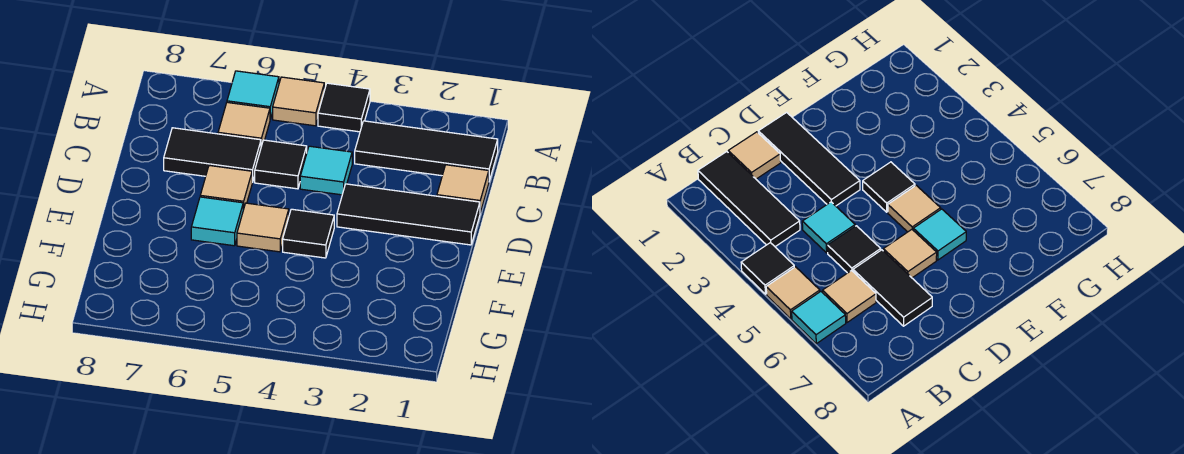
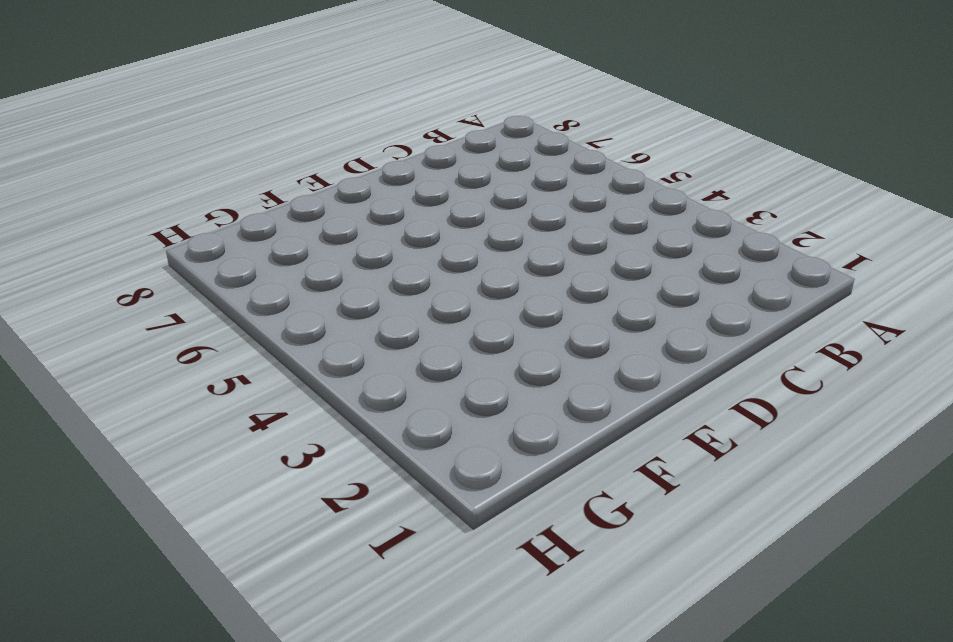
none -> black tile A4 level 1
none -> tan tile A5 level 1
none -> cyan tile A6 level 1

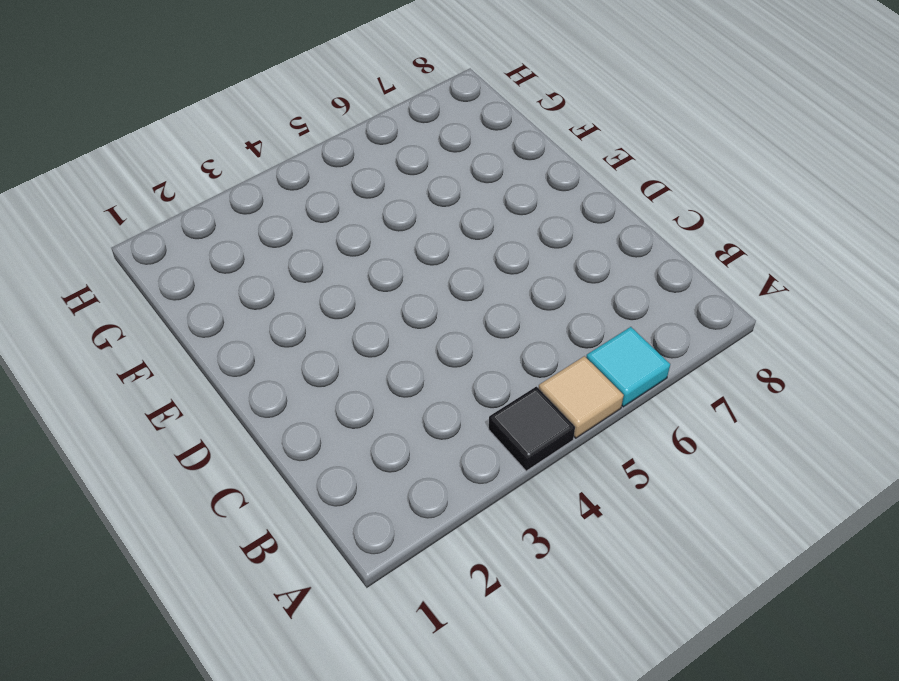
none -> black tile B1:B3 level 1
none -> tan tile B6 level 1
none -> tan tile C1 level 1

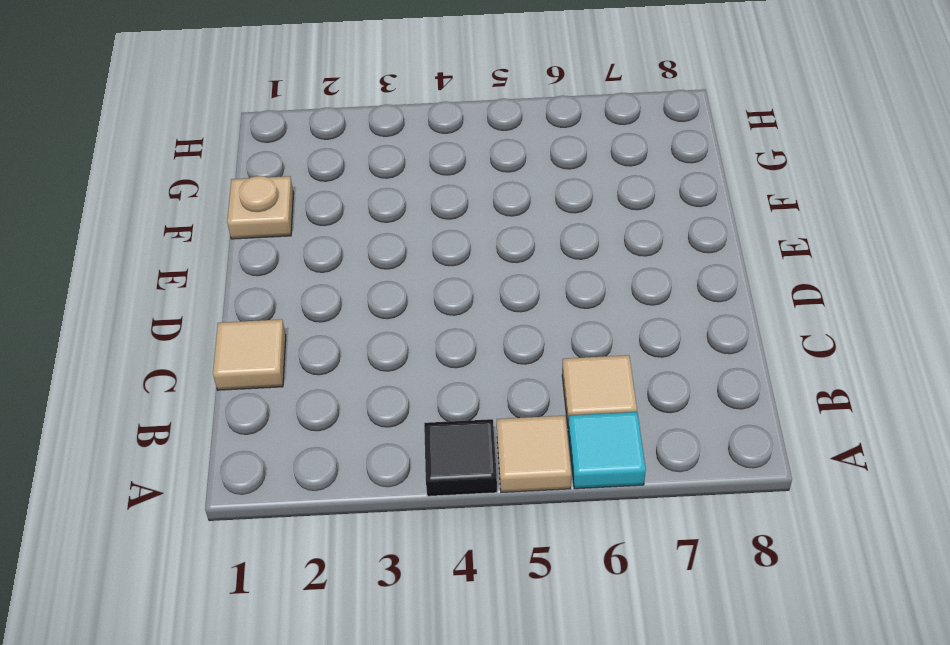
tan plate F1 level 1 -> none
none -> black tile B1:B3 level 1
none -> cyan tile C4 level 1
none -> black tile C5 level 1

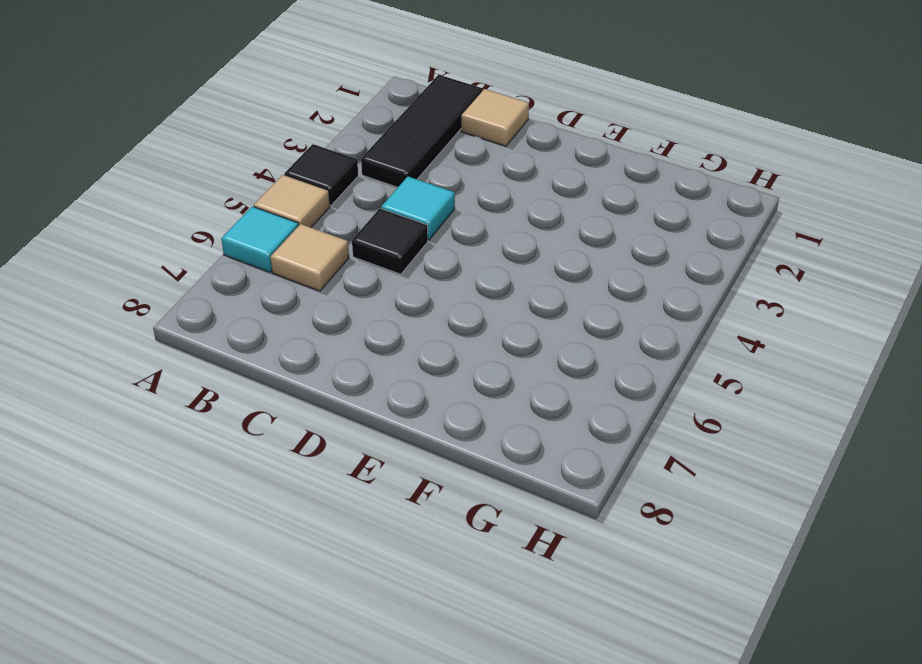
none -> black tile C6:C7 level 1
none -> black tile D1:D3 level 1
none -> tan tile D6 level 1

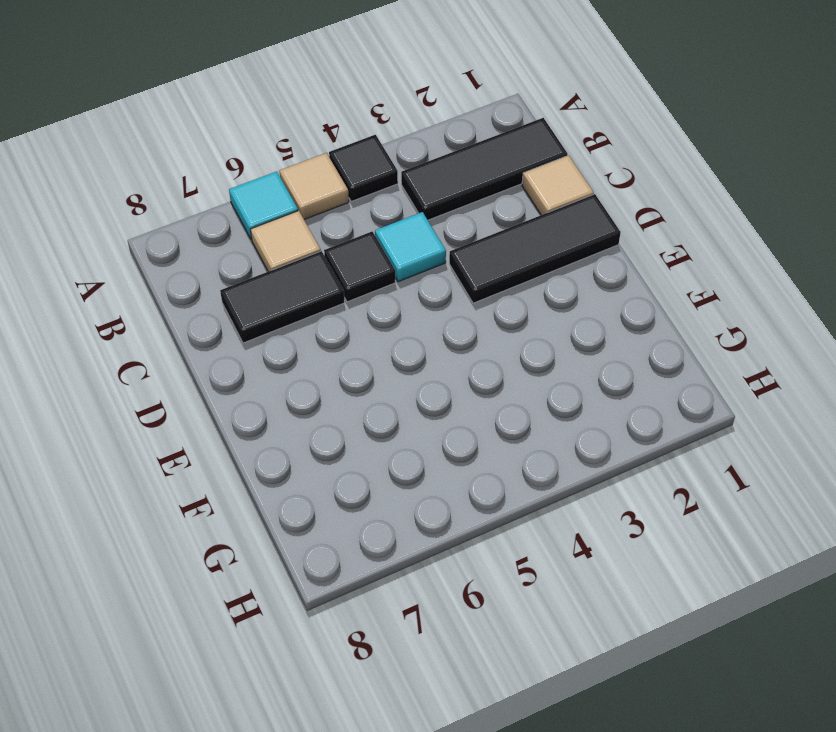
none -> tan tile D6 level 1
none -> black tile E4 level 1
none -> tan tile E5 level 1

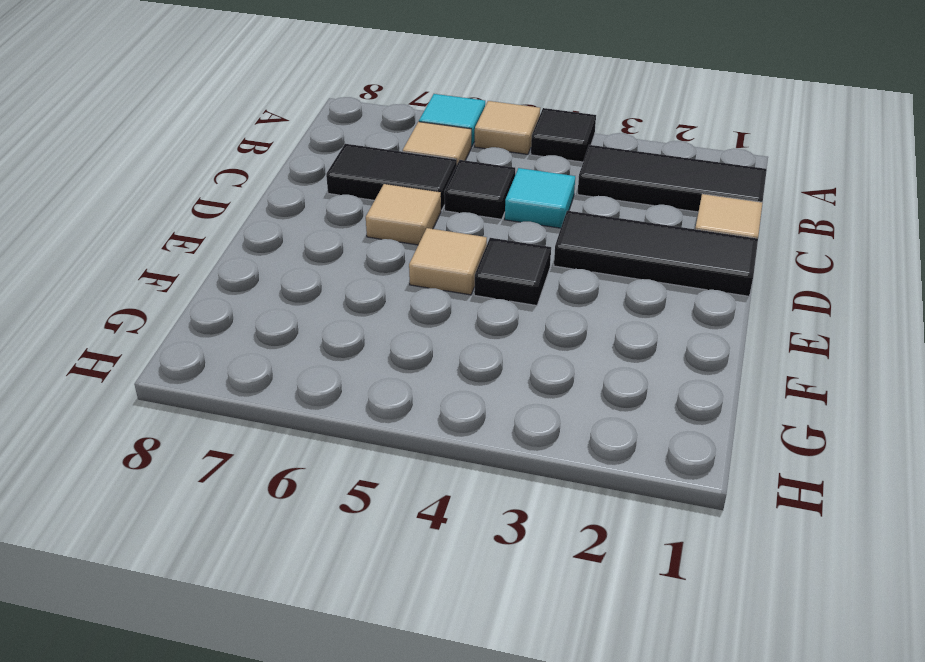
none -> cyan tile E6 level 1

